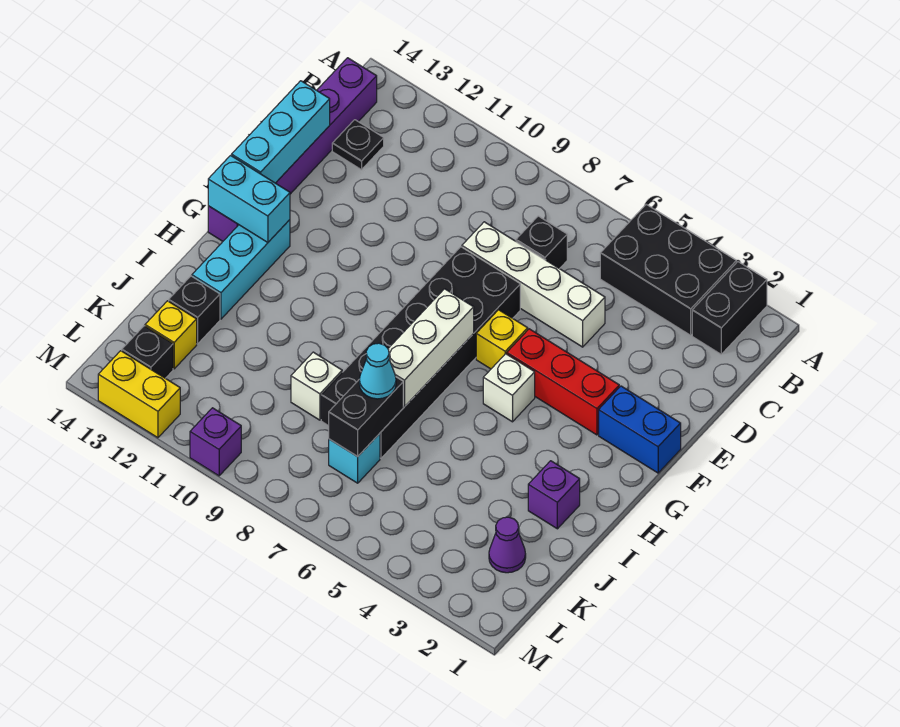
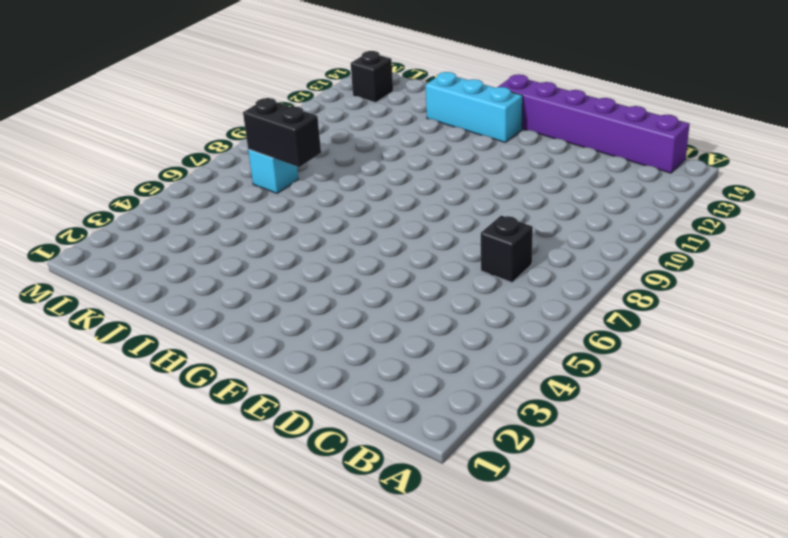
none -> black brick A2:B2 level 1
none -> black brick A3:B5 level 1
none -> black plate C13 level 1

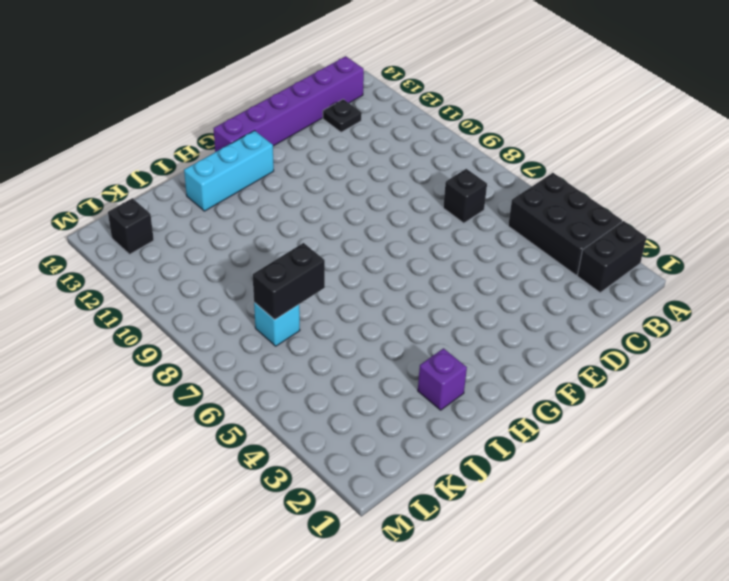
none -> white brick D5:D8 level 1
none -> black brick E7:J8 level 1
none -> blue brick F1:F2 level 1

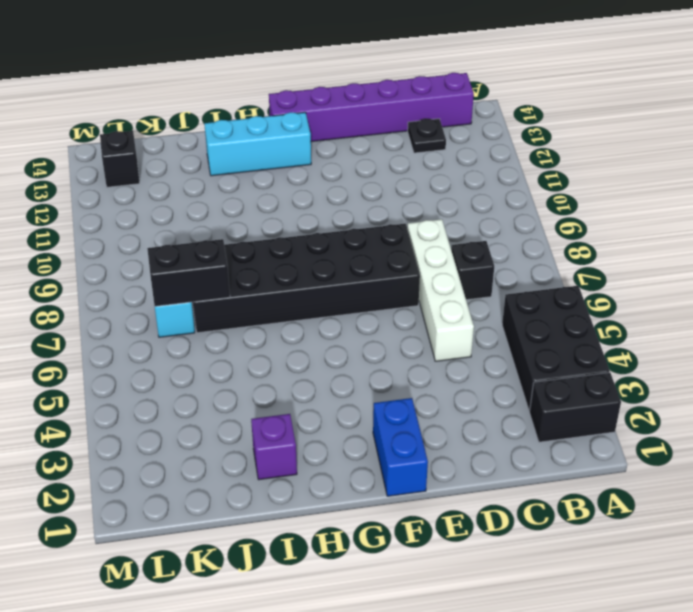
none -> red brick F3:F5 level 1
none -> yellow brick F6 level 1
none -> white brick G5 level 1

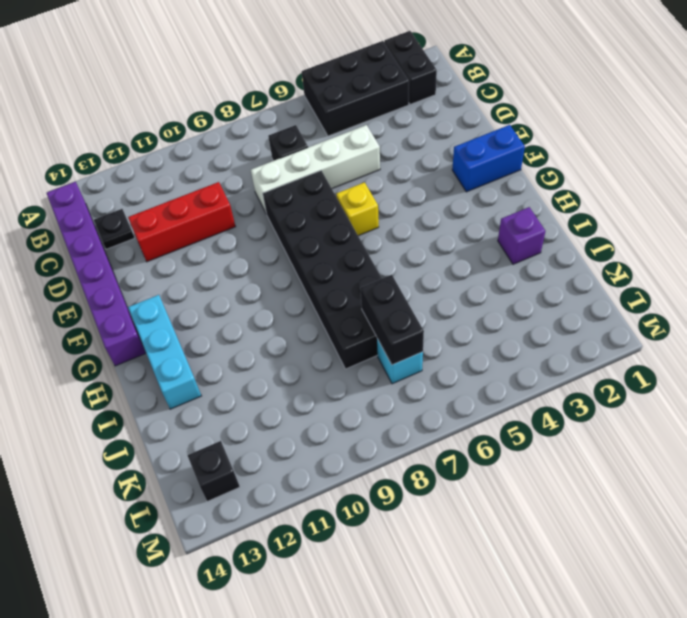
red brick D10:D12 level 1 -> red brick F3:F5 level 1
none -> white brick G5 level 1
none -> white brick J9 level 1
none -> black brick J13 level 1

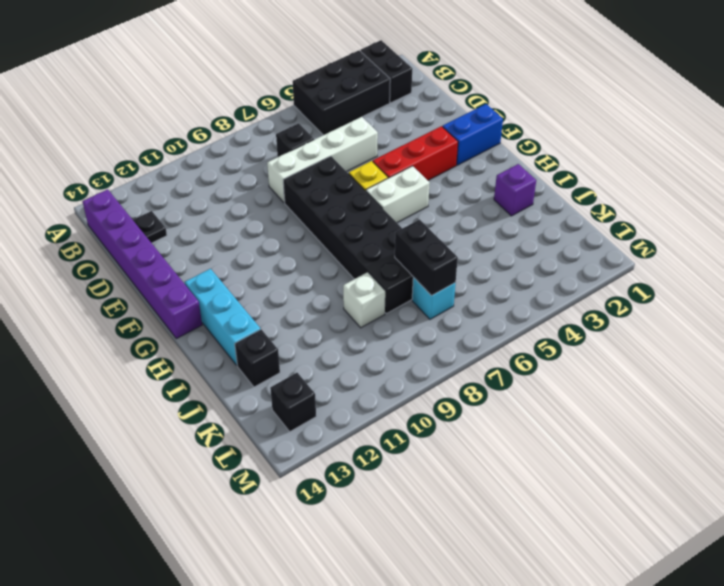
white brick G5:G6 level 1 -> white brick G5 level 1
none -> purple cone K2 level 1
none -> yellow brick K13 level 1
none -> purple brick M10 level 1

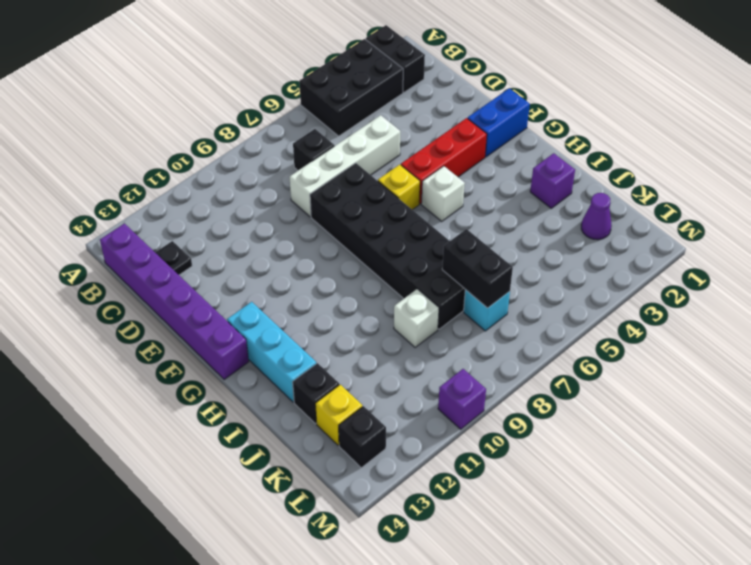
none -> yellow brick M12:M13 level 1
none -> cyan brick D14:F14 level 2
none -> white brick G7:I7 level 2

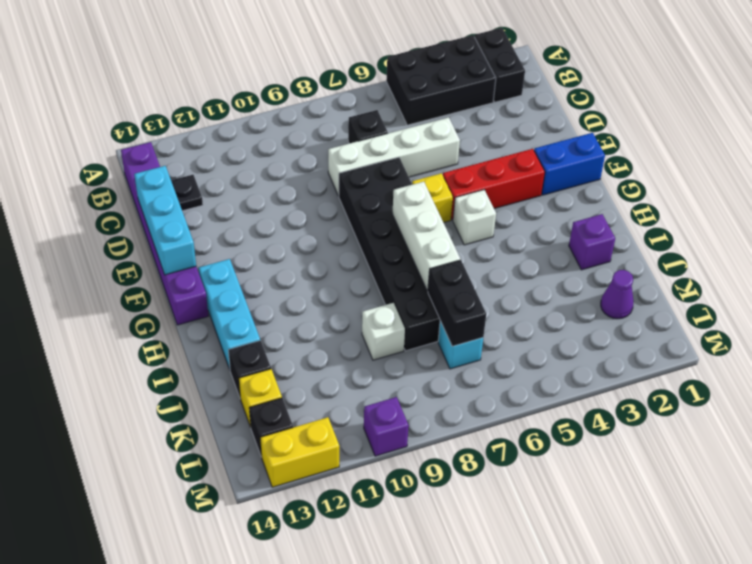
none -> cyan brick G13:G14 level 2
none -> cyan cone J7 level 3

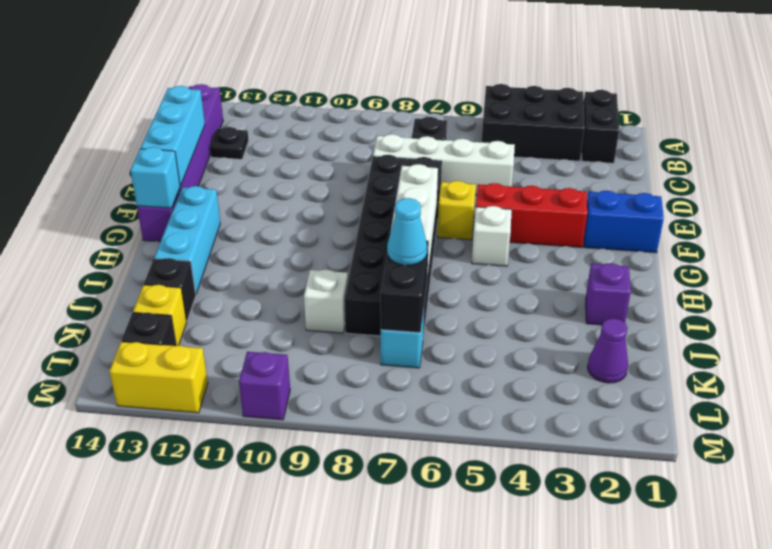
cyan brick G14 level 2 -> cyan brick G13:G14 level 2

